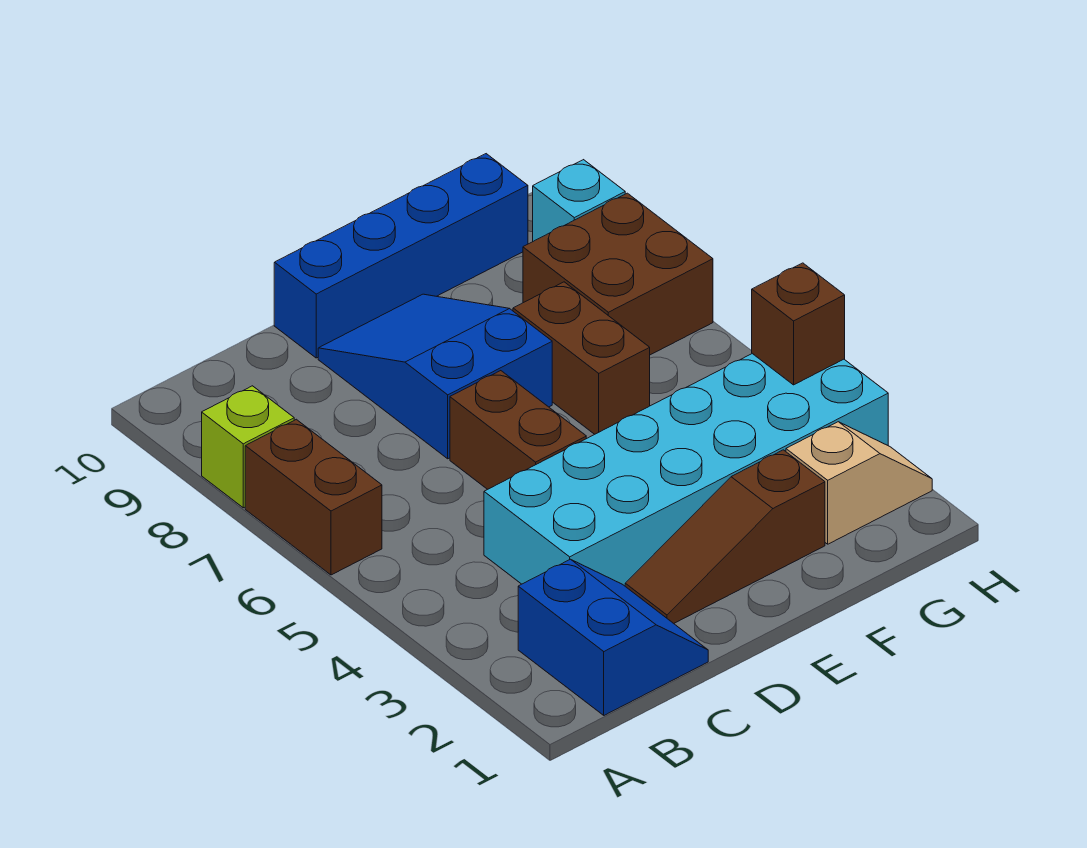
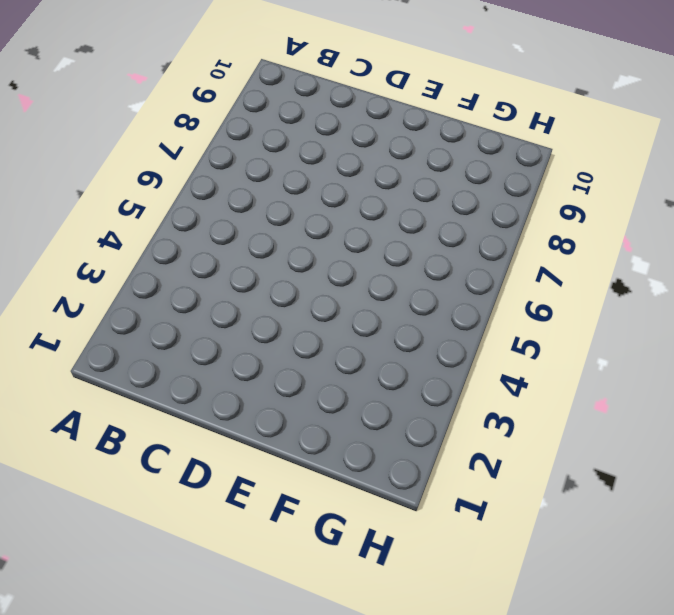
none -> brown brick A6:A7 level 1
none -> lime brick A8 level 1
none -> blue slope B1:C2 level 1 top B

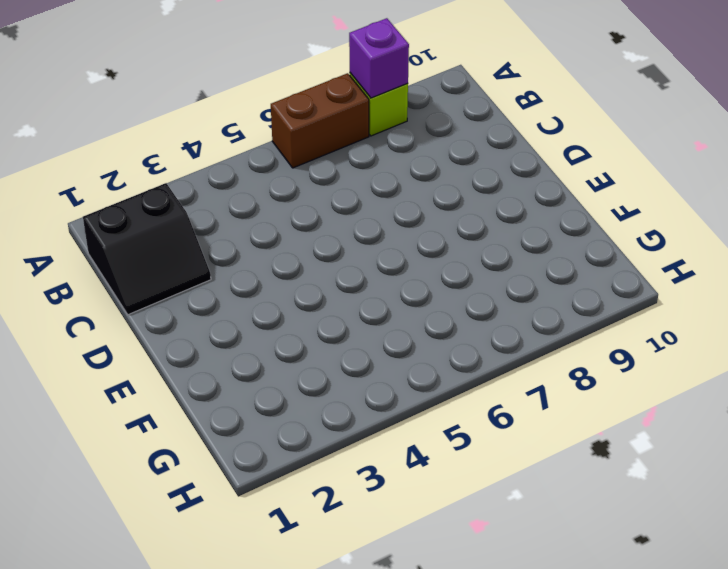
purple brick A8 level 2 -> none
black slope B1:C2 level 1 top B -> blue slope B1:C2 level 1 top B
none -> cyan brick C3:H4 level 1
none -> brown slope D2:F2 level 1 top F
none -> brown brick D5:D6 level 1

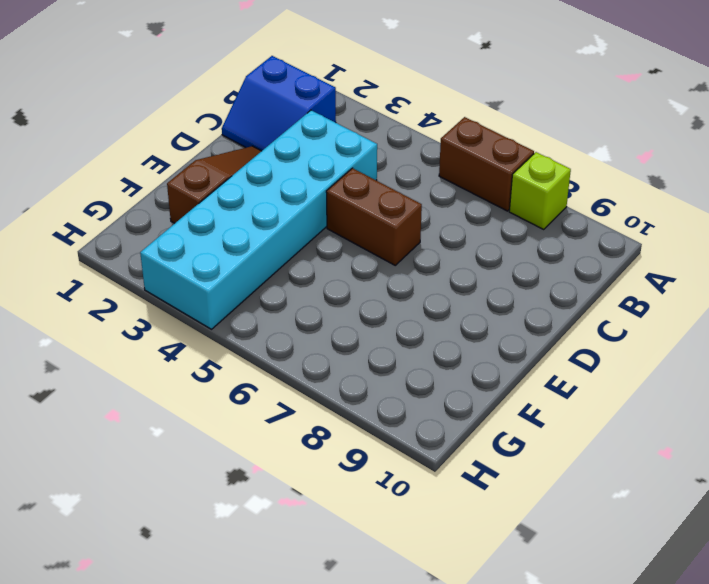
none -> blue slope D7:E9 level 1 top 7
none -> blue brick D10:G10 level 1
none -> brown brick F6:F7 level 1

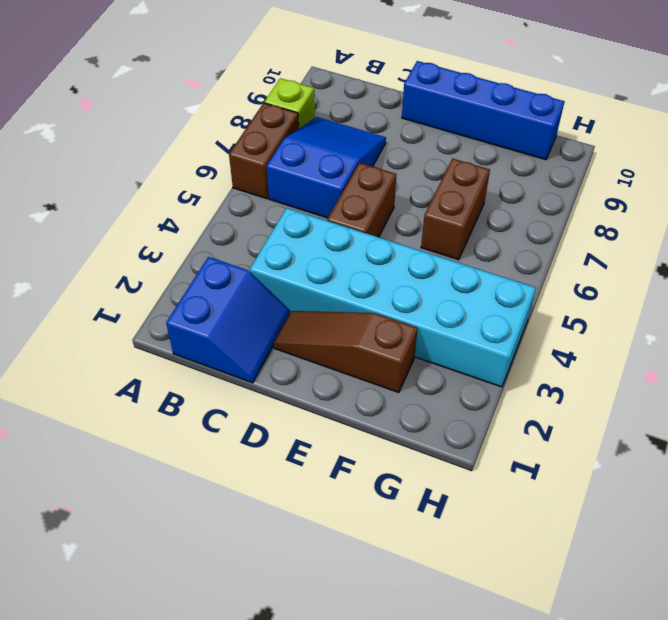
blue slope B6:C8 level 1 top 6 -> blue slope D7:E9 level 1 top 7
none -> tan slope G2:H2 level 1 top G
none -> brown brick G7:H8 level 1
none -> cyan brick H9 level 1

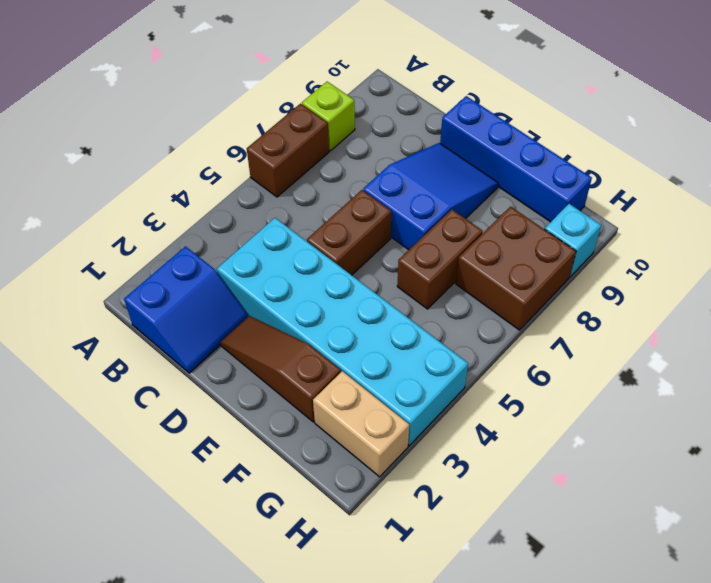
tan brick G2:H2 level 1 -> tan slope G2:H2 level 1 top G
none -> brown brick H4 level 2

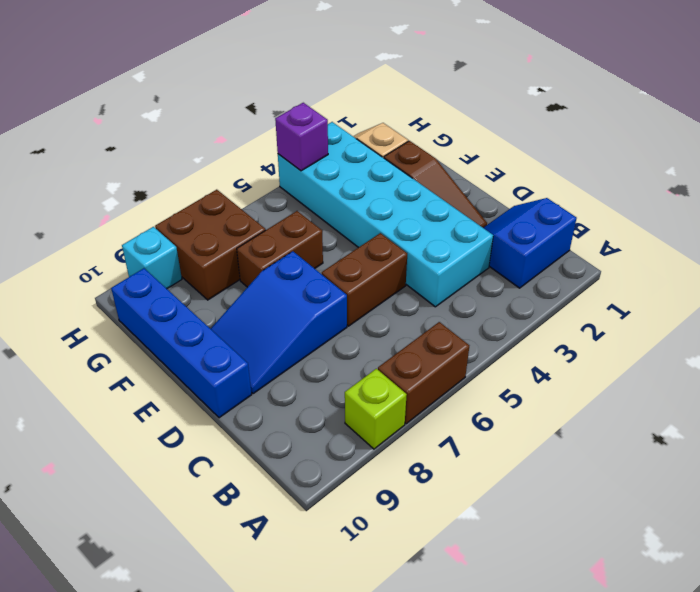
purple brick H4 level 2 -> brown brick H4 level 2

